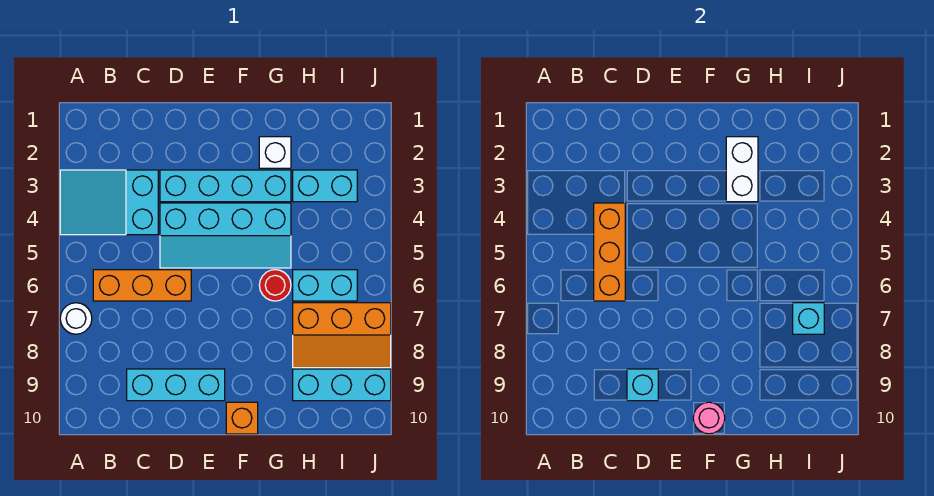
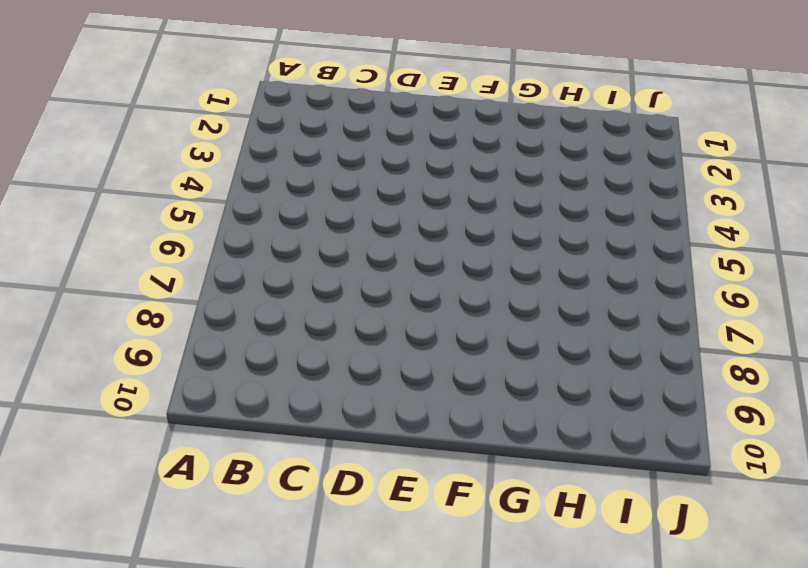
none -> cyan slope A3:C4 level 1 top C
none -> white round brick A7 level 1
none -> orange brick B6:D6 level 1

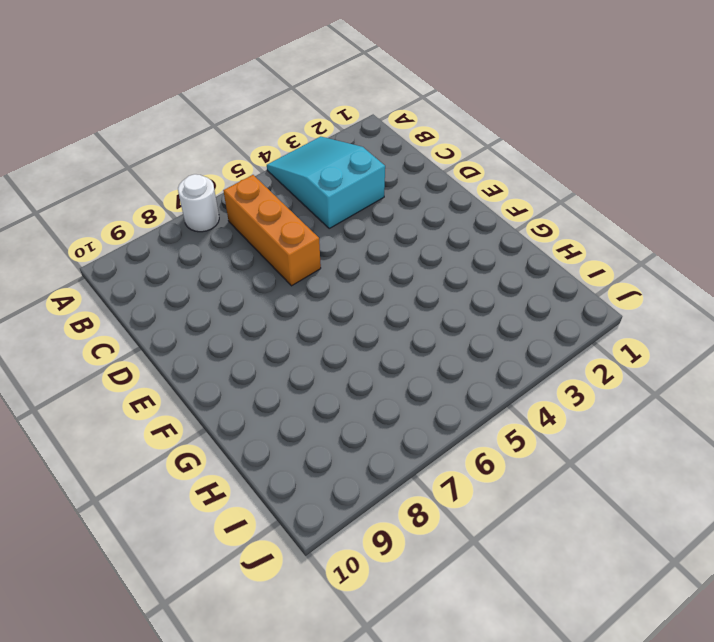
none -> cyan brick C9:E9 level 1
none -> cyan brick D3:G3 level 1
none -> cyan slope D4:G5 level 1 top 4

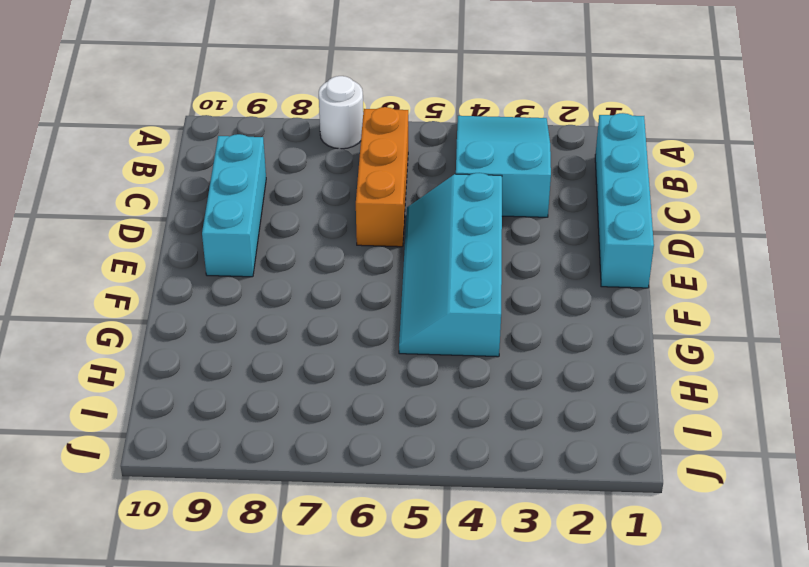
cyan brick B1:E1 level 1 -> cyan brick D3:G3 level 1
none -> orange brick F10 level 1
none -> white brick G2 level 1
none -> red round brick G6 level 1

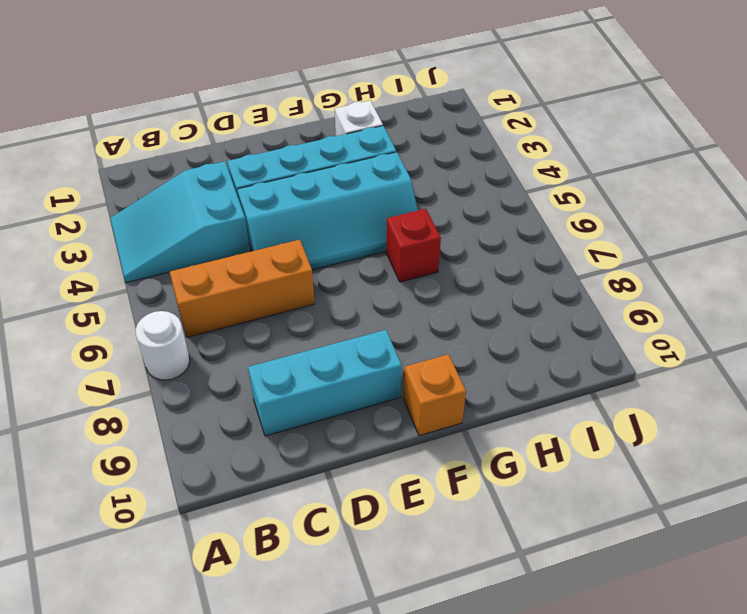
red brick G6 level 1 -> red round brick G6 level 1
none -> cyan brick H3:I3 level 1
none -> cyan brick H6:I6 level 1
none -> orange slope H7:J8 level 1 top 7

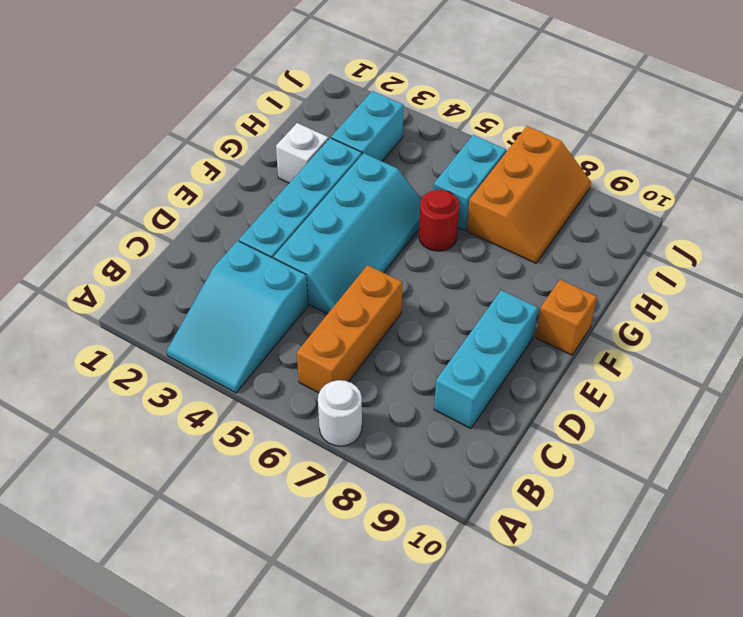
none -> cyan brick H9:J9 level 1
none -> orange brick C4:C6 level 2
none -> cyan brick D9 level 2

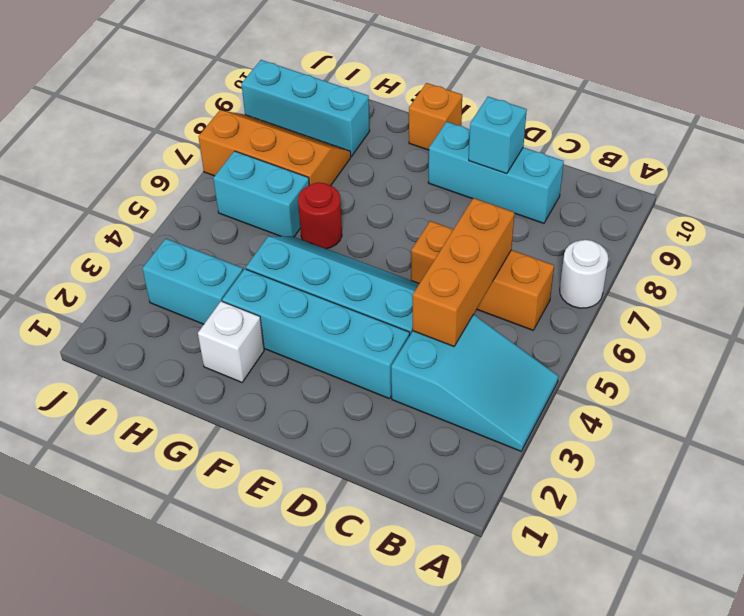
none -> pink round brick F10 level 2
none -> white brick G2:G3 level 2
none -> cyan brick I7 level 2

